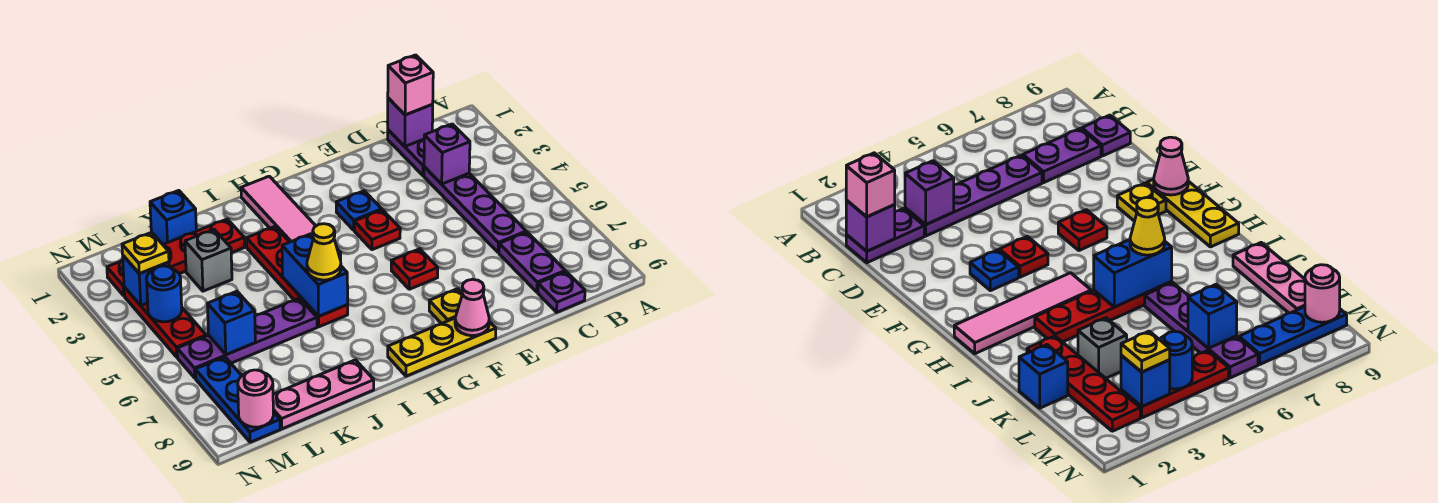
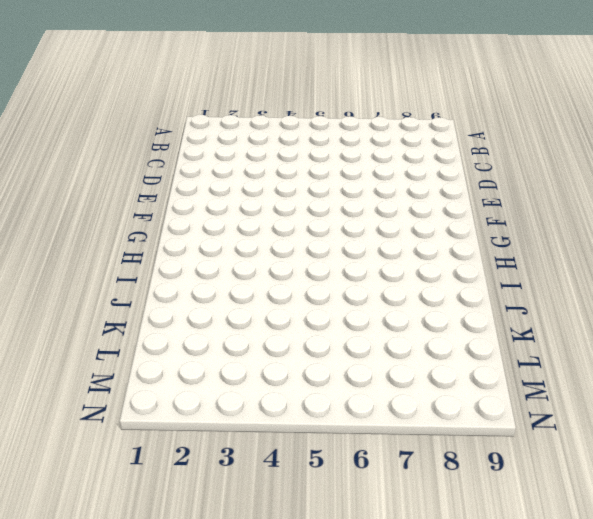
none -> purple plate C1:C2 level 1
none -> purple plate C3:C6 level 1
none -> purple plate C7:C8 level 1

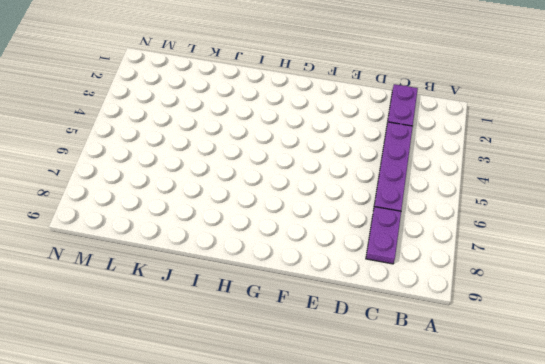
none -> purple plate C9 level 1
none -> blue plate F3 level 1
none -> red plate F4 level 1

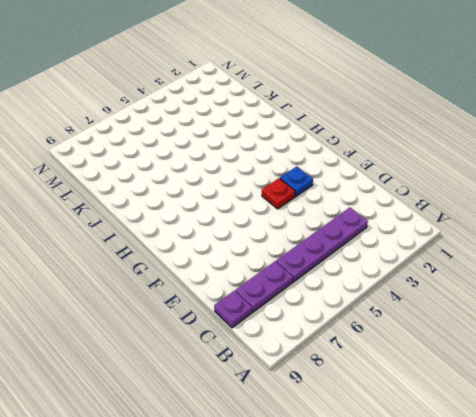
none -> purple plate C1:C2 level 1
none -> red plate F6 level 1
none -> yellow plate F8 level 1

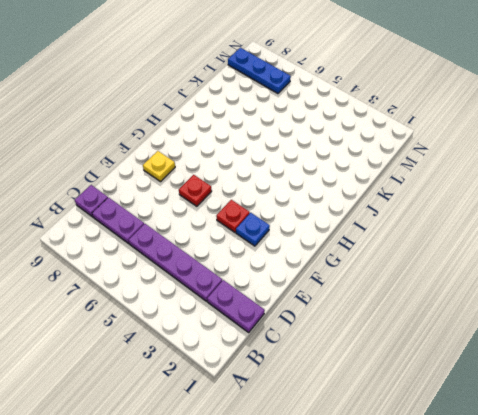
none -> yellow plate F9:H9 level 1
none -> pink tile H1:H4 level 1
none -> red plate I3:I6 level 1

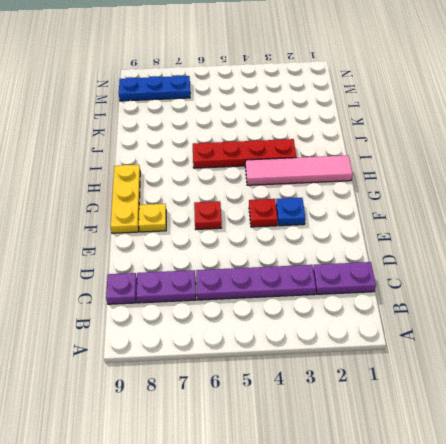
none -> red plate J2:M2 level 1
none -> purple plate J6:M6 level 1
none -> pink plate J9:L9 level 1

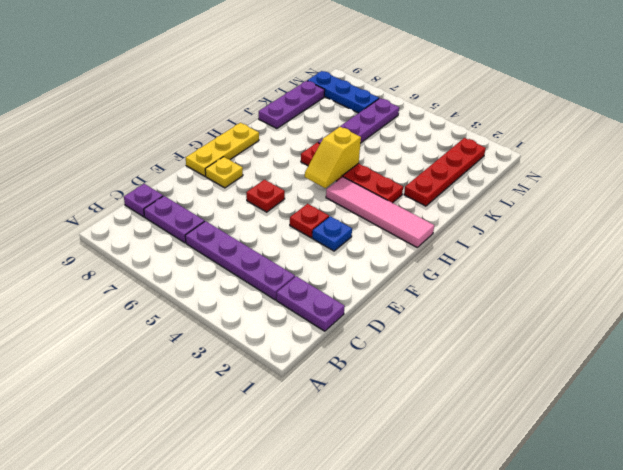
yellow slope H5:I5 level 2 top I -> blue brick I5:I6 level 2
purple plate J9:L9 level 1 -> pink plate J9:L9 level 1
none -> blue brick K1 level 1
none -> grey brick K3 level 1
none -> red plate M3:M5 level 1

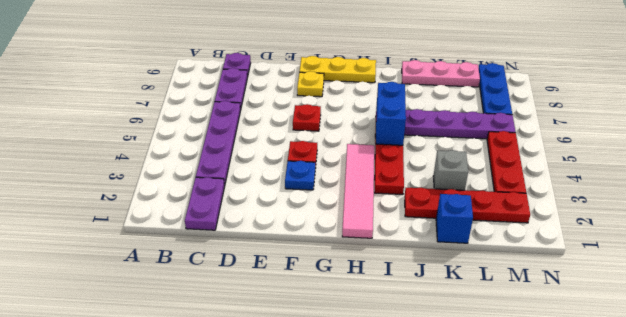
none -> purple brick C1 level 2
none -> purple brick C3 level 2
none -> pink cone F9 level 2

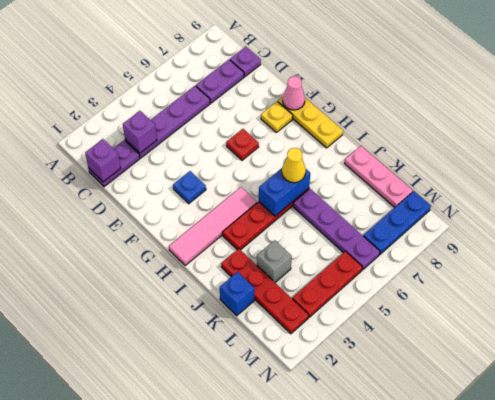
none -> red plate F4 level 1
none -> blue brick L6 level 2
none -> blue brick M3 level 2

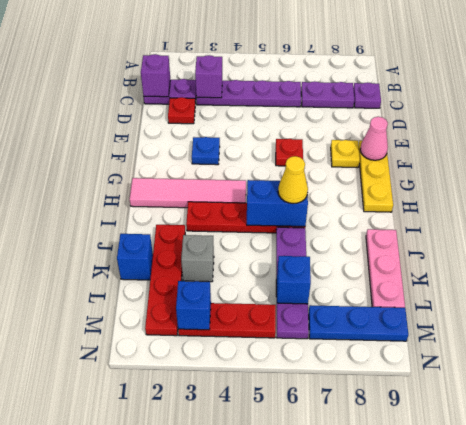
red plate D2 level 1 -> red plate F4 level 1
none -> blue round brick M4 level 2
none -> pink round brick M9 level 2
none -> pink brick C1 level 3

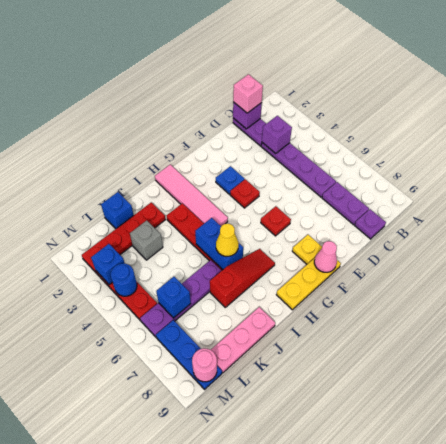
red slope H7:J7 level 1 top J -> none
none -> yellow plate M3 level 3

